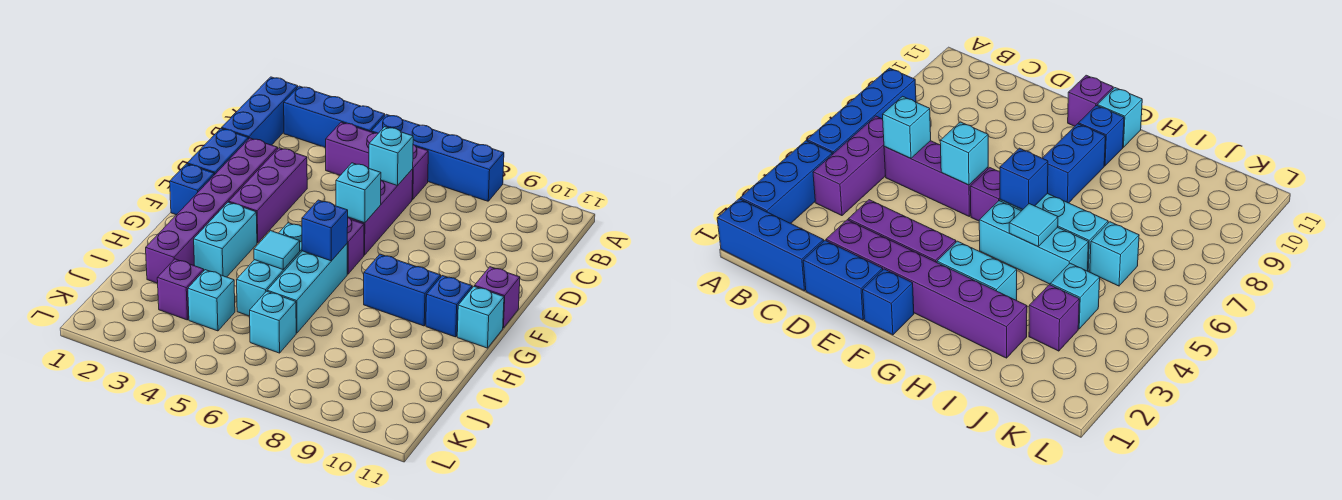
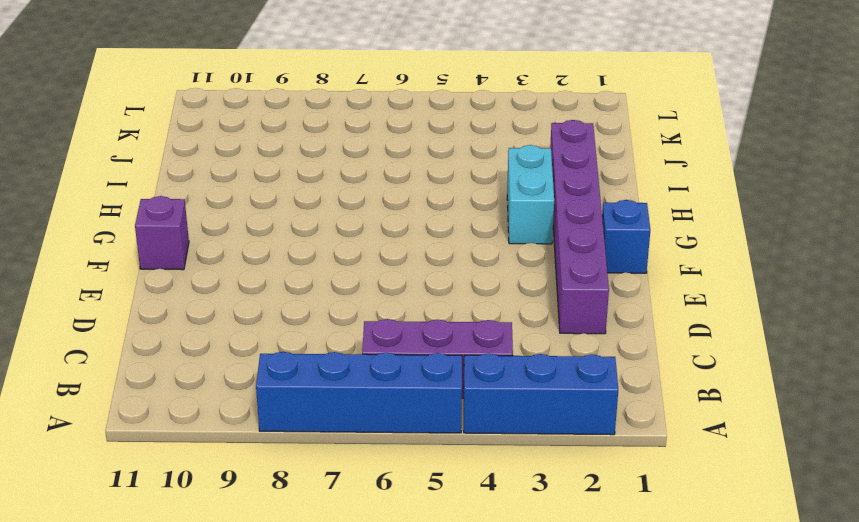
none -> blue brick A1:C1 level 1
none -> purple brick C6:E6 level 1
none -> blue brick D1:E1 level 1

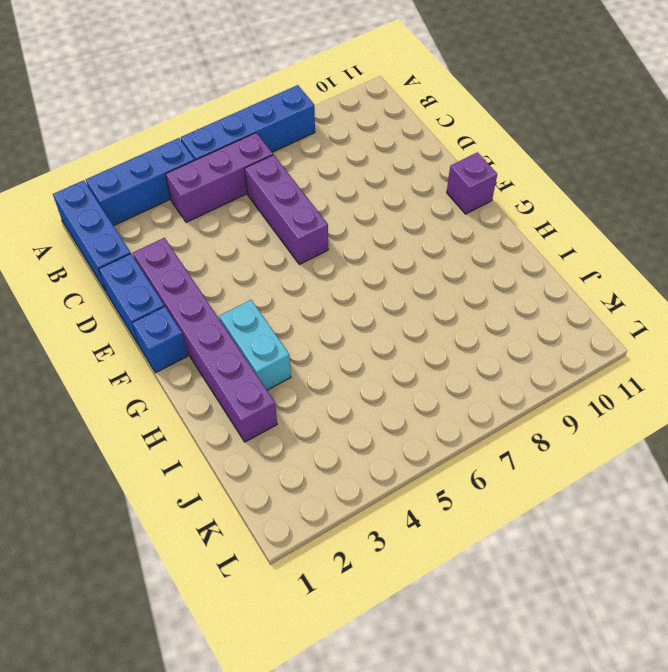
none -> purple brick D3:F3 level 1
none -> purple brick F6 level 1
none -> cyan brick G5:I5 level 1

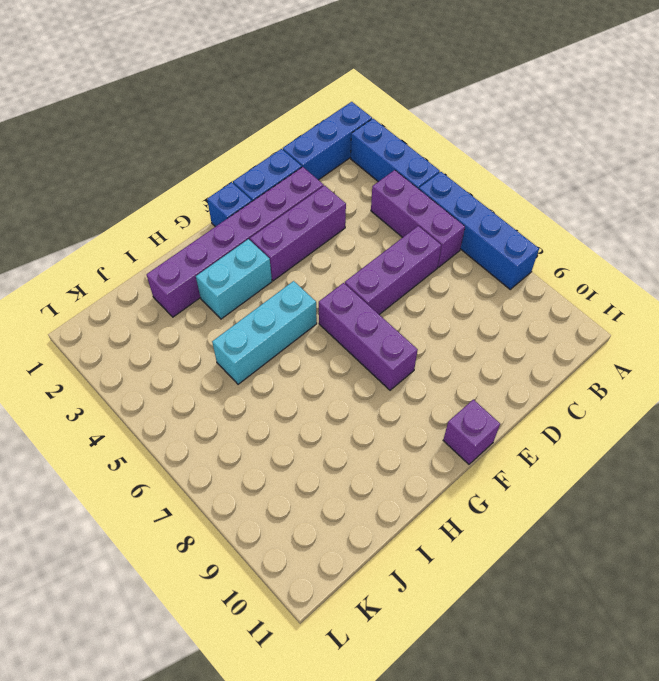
purple brick F6:F8 level 1 -> purple brick F6 level 1
none -> cyan brick G6:I6 level 1
none -> blue brick G8:G9 level 1
none -> blue brick G10 level 1

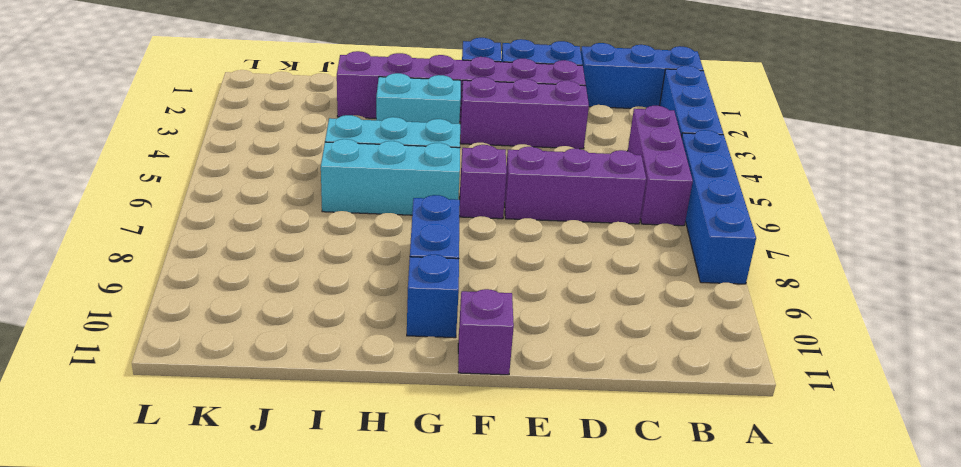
none -> cyan brick G11 level 1
none -> purple brick J3 level 1
none -> cyan brick J4 level 1

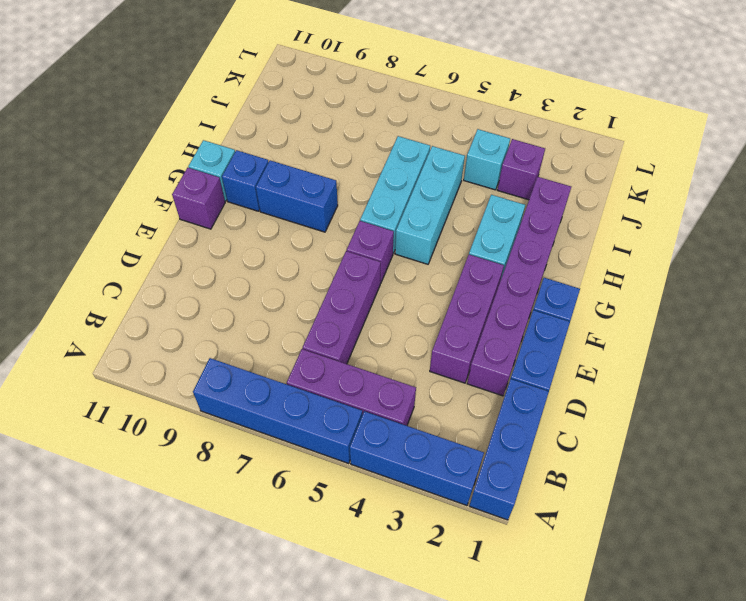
none -> cyan brick J6 level 1
none -> cyan brick C6 level 2
none -> cyan brick E6 level 2

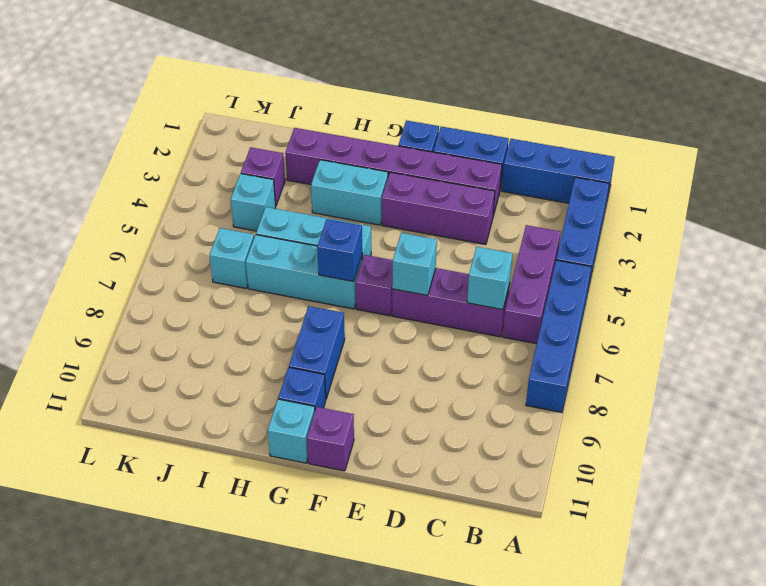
none -> cyan tile H5 level 2

